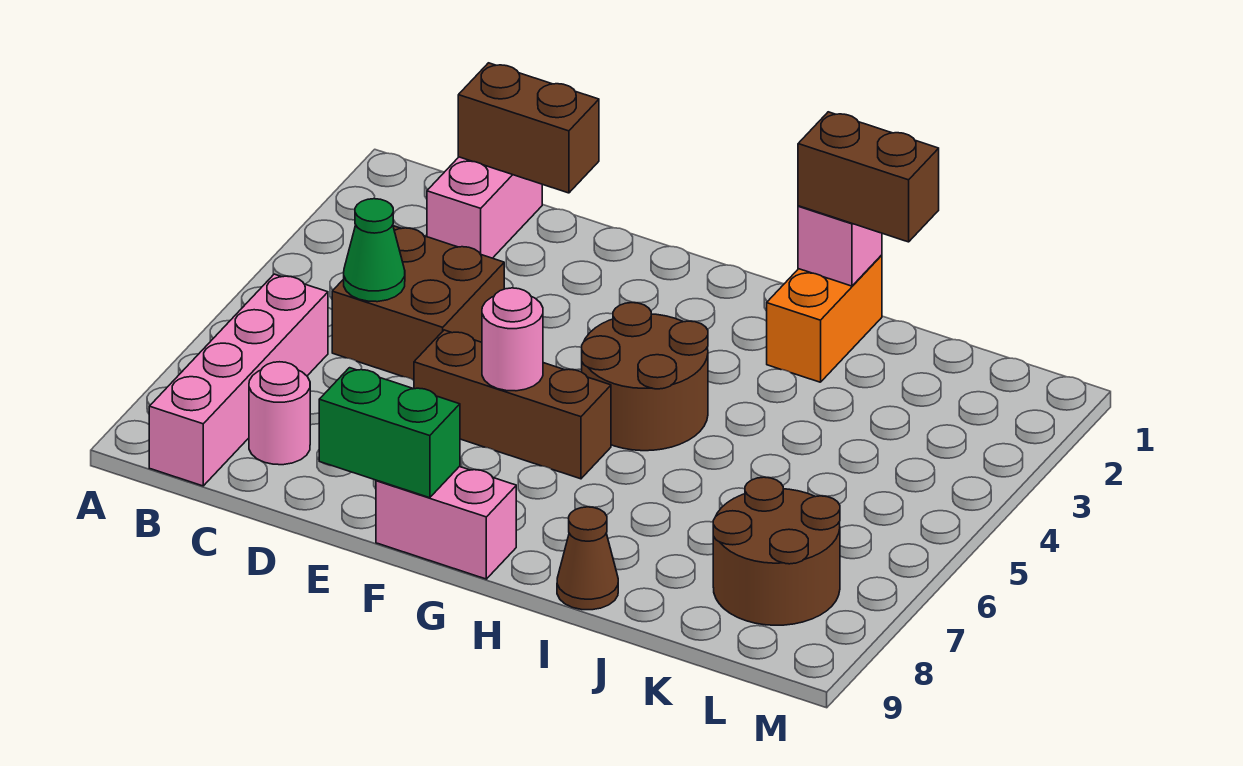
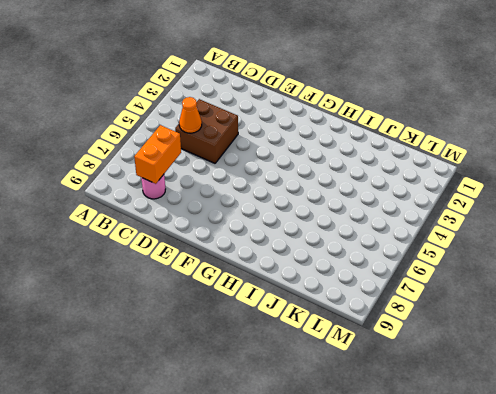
orange cone C5 level 2 -> green cone C5 level 2
orange brick C7:C8 level 2 -> orange brick I1:I2 level 1
none -> pink brick B6:B9 level 1
none -> pink brick C1:C2 level 1
none -> brown brick E6:G6 level 1

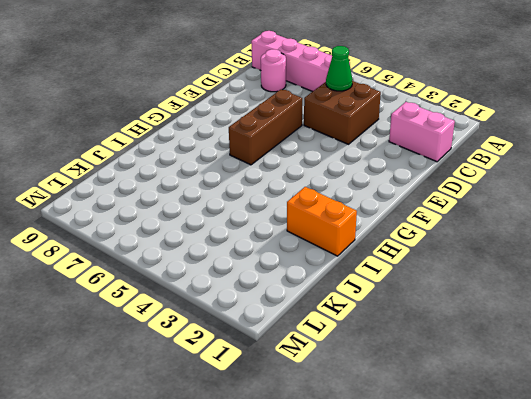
none -> pink brick F9:G9 level 1
none -> brown round brick G4:H5 level 1
none -> brown cone I9 level 1

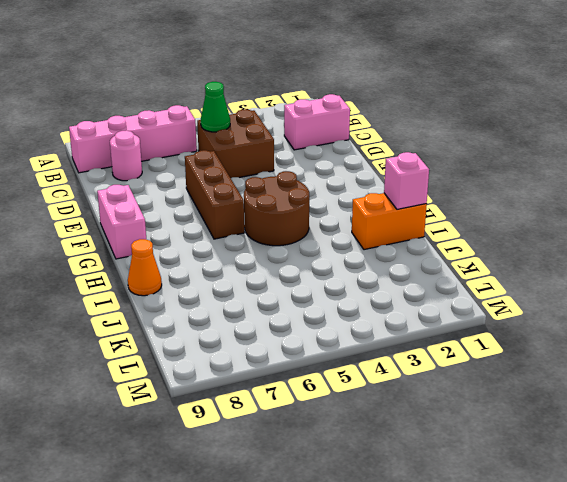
orange cone I9 level 1 -> brown cone I9 level 1
none -> brown round brick K7:L8 level 1
none -> brown brick C1:D1 level 2
none -> green brick E9:F9 level 2

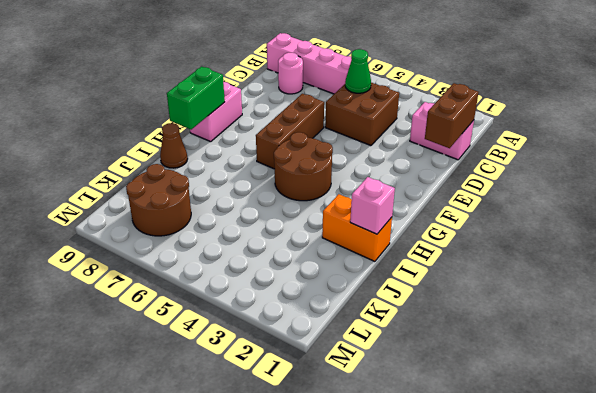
green brick G9:H9 level 2 -> green brick E9:F9 level 2
none -> pink round brick F6 level 2
none -> brown brick I1:J1 level 3

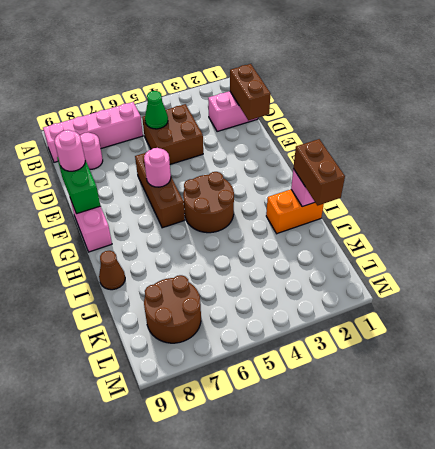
pink round brick E9 level 3 -> none

